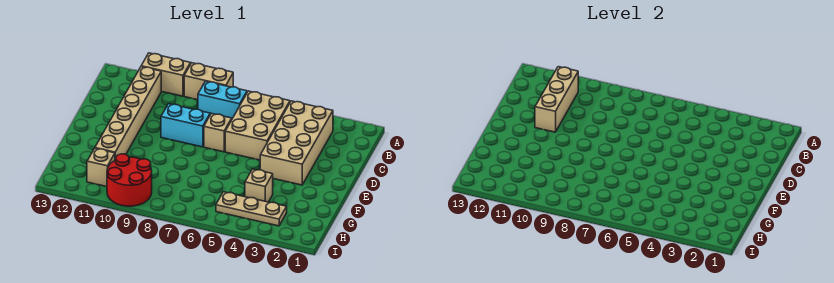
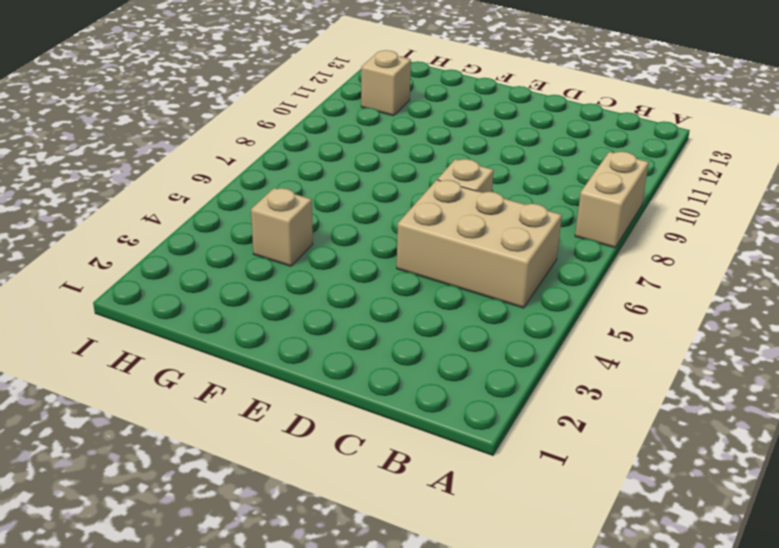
none -> tan brick A10:A11 level 1
none -> tan brick B3:E4 level 1
none -> cyan brick B7:B8 level 1

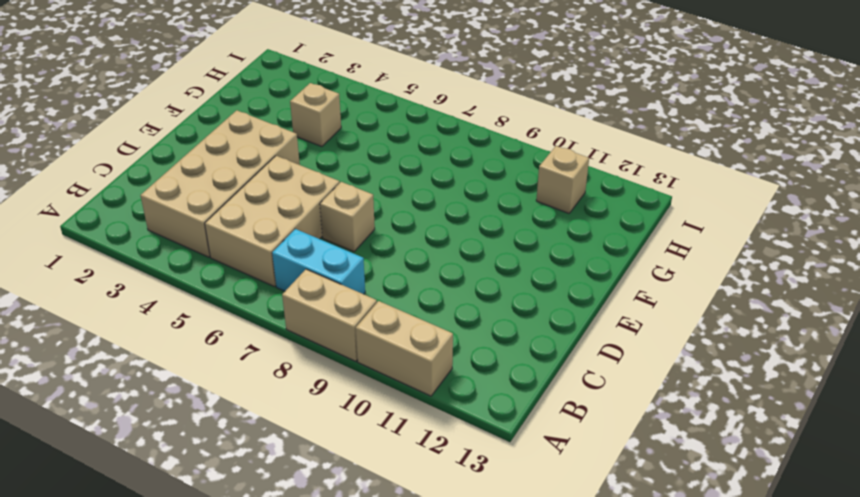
none -> tan brick B11:G11 level 1
none -> cyan brick D8:D9 level 1
none -> tan plate H3:H5 level 1

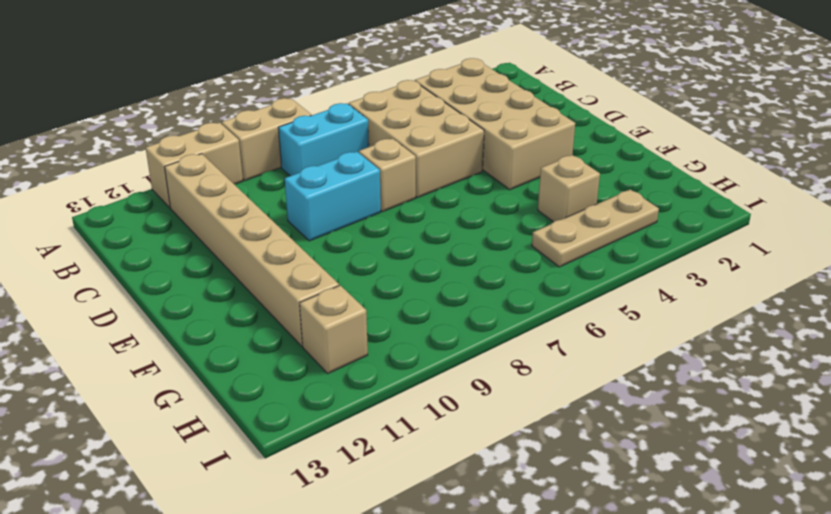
none -> red round brick H9:I10 level 1
none -> tan brick B11:D11 level 2

